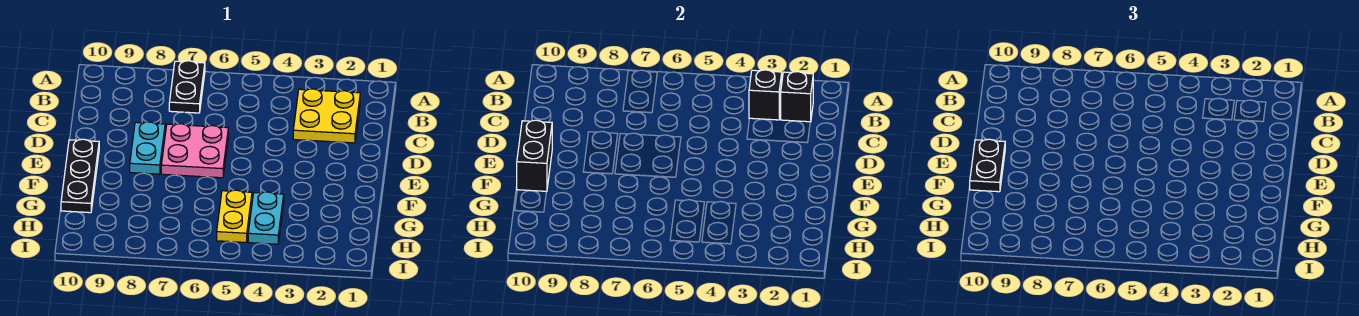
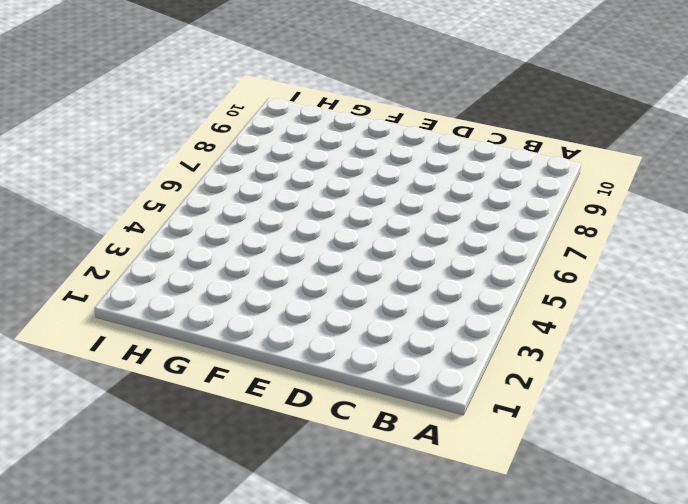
none -> black plate A7:B7 level 1
none -> yellow plate B2:C3 level 1

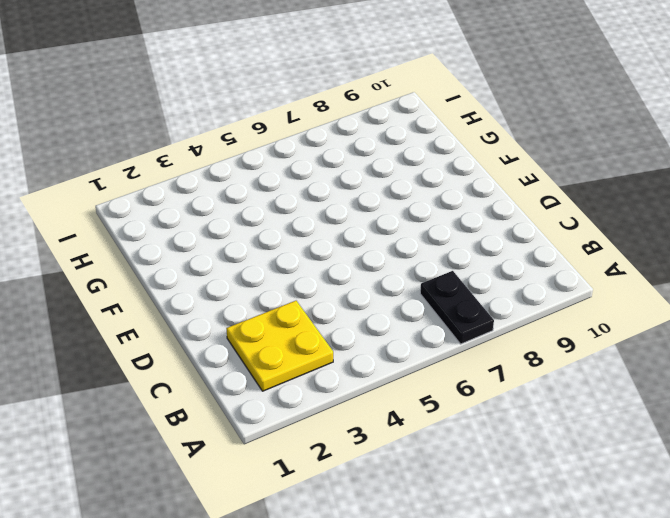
none -> pink plate D6:E7 level 1
none -> cyan plate D8:E8 level 1

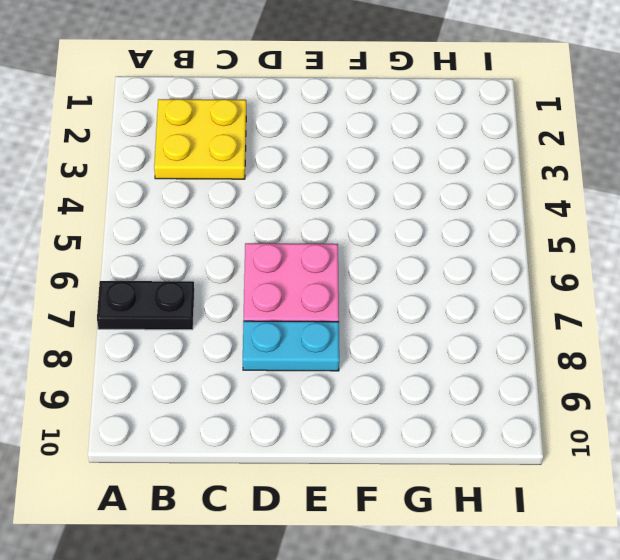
none -> black plate E10:G10 level 1
none -> cyan plate G4:H4 level 1

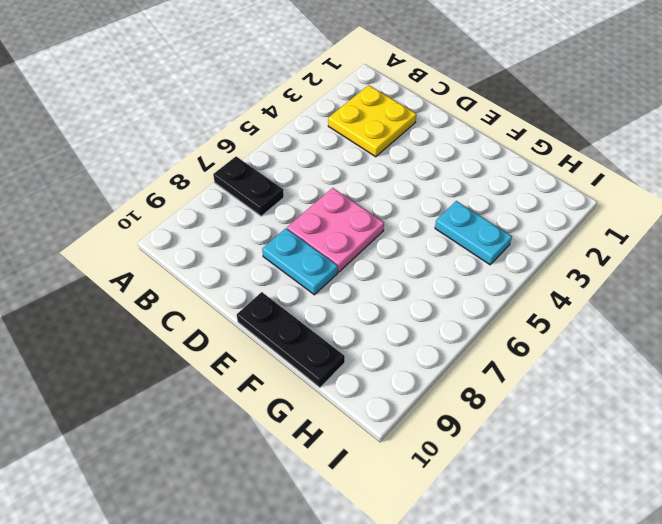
none -> yellow plate G5:H5 level 1
none -> black brick B2 level 2

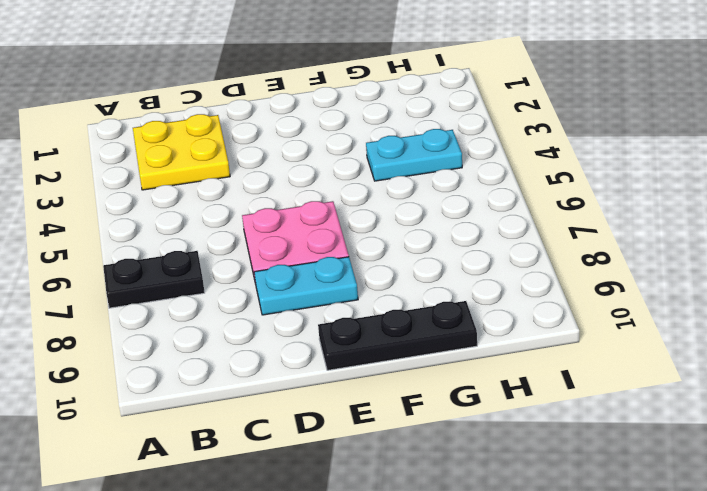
none -> yellow plate G5:H5 level 1
none -> black brick B2 level 2

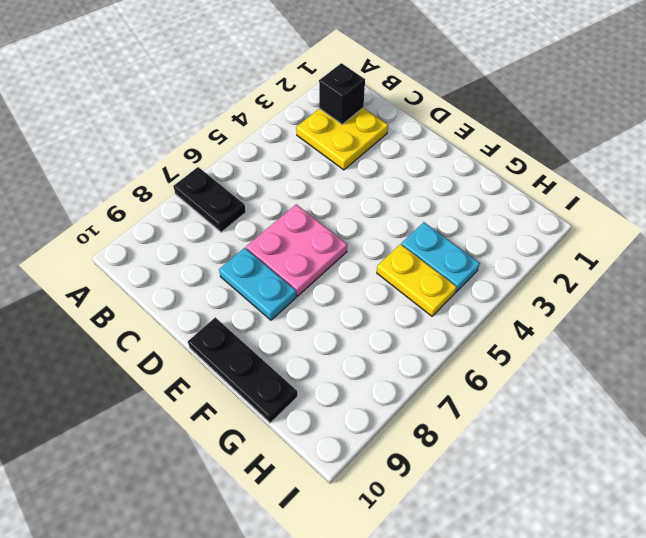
none -> black brick B3 level 2
none -> black brick E10:F10 level 2

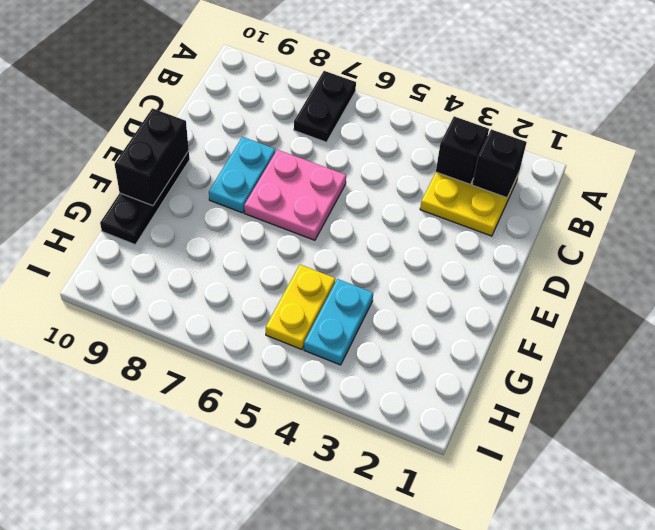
none -> black plate E10:F10 level 3

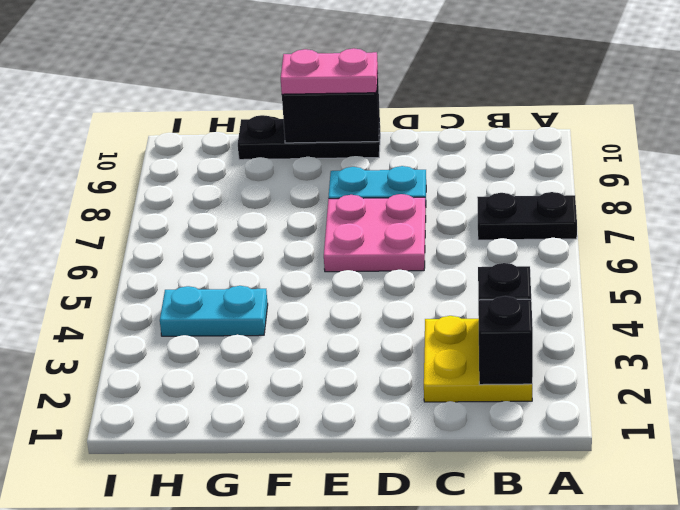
pink plate E10:F10 level 3 -> black plate E10:F10 level 3
none -> yellow plate G5:H5 level 1

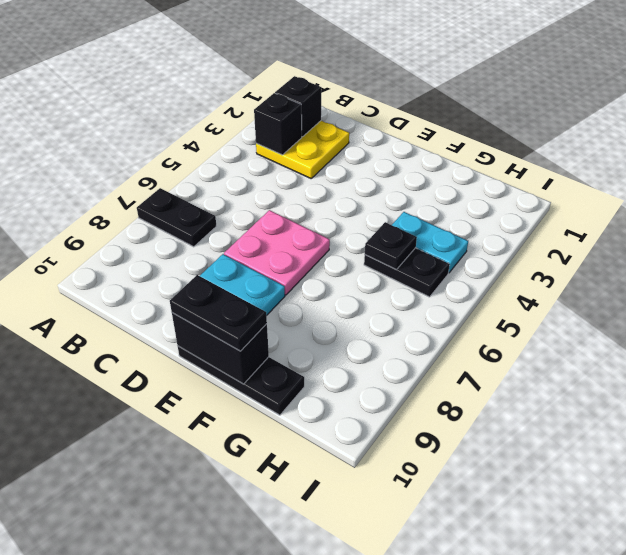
black plate G5:H5 level 1 -> yellow plate G5:H5 level 1
black plate G5 level 2 -> none

